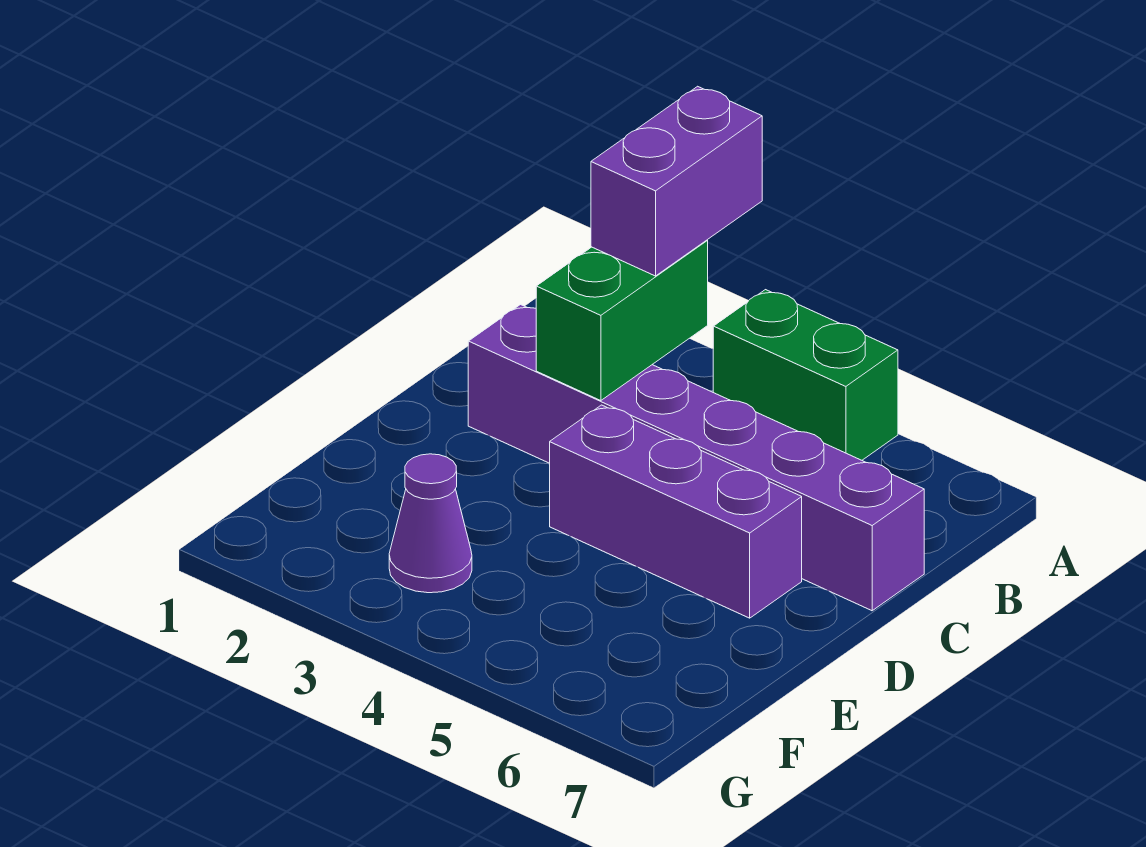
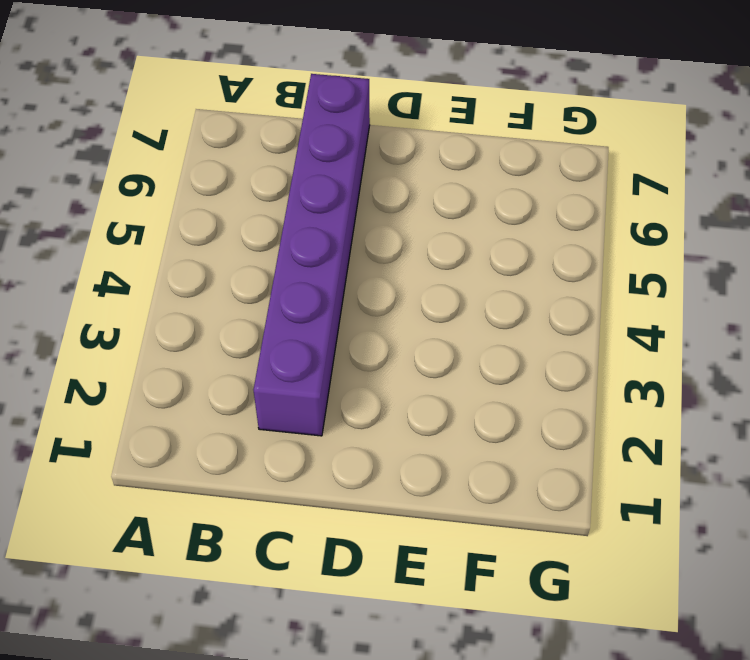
none -> green brick A4:A5 level 1
none -> purple brick D4:D6 level 1

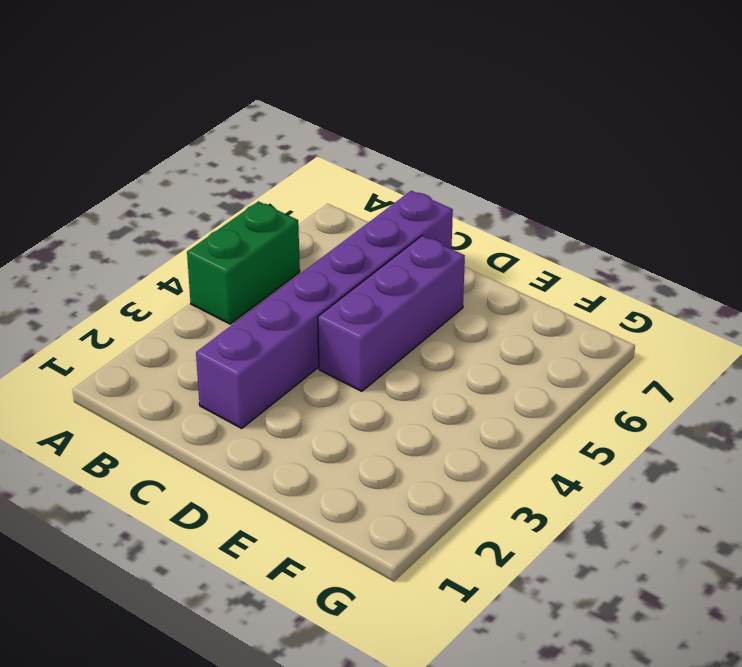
none -> purple cone F3 level 1
none -> green brick B3:C3 level 2

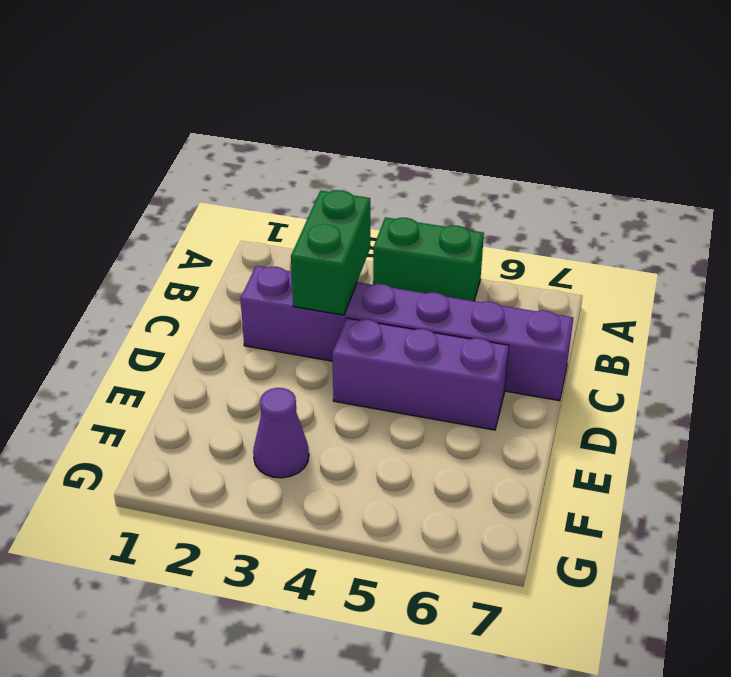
none -> purple brick A3:B3 level 3

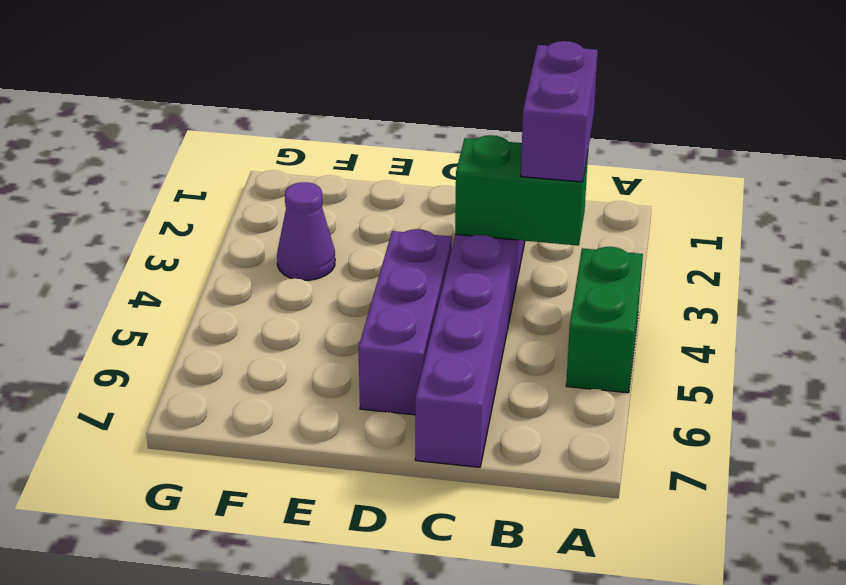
purple brick B2:B3 level 3 -> purple brick A3:B3 level 3

